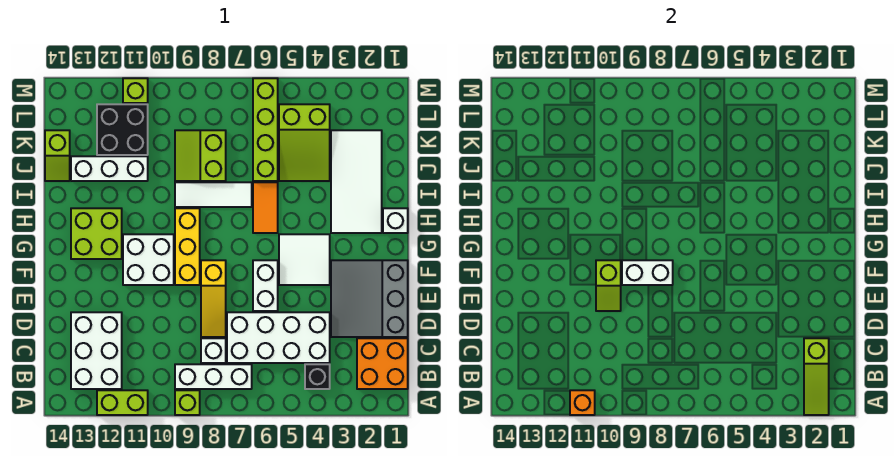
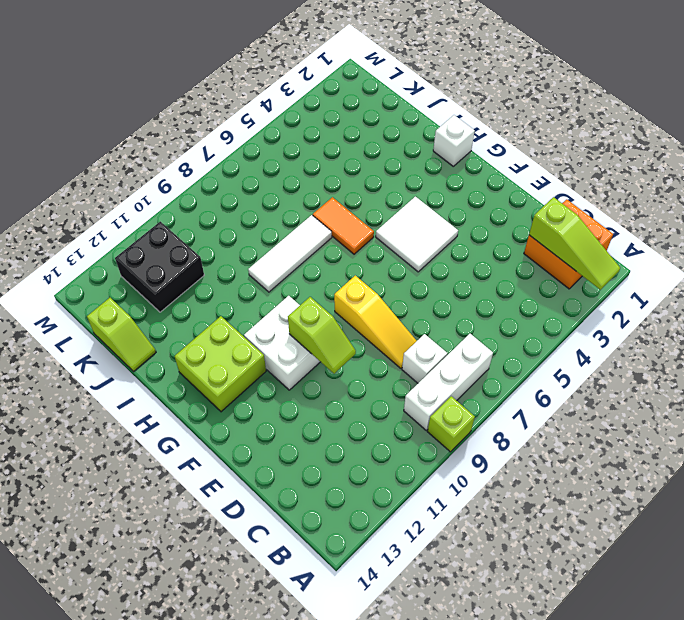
none -> lime brick A11:A12 level 1
none -> black brick B4 level 1
none -> white brick B12:D13 level 1
none -> white brick C4:D7 level 1

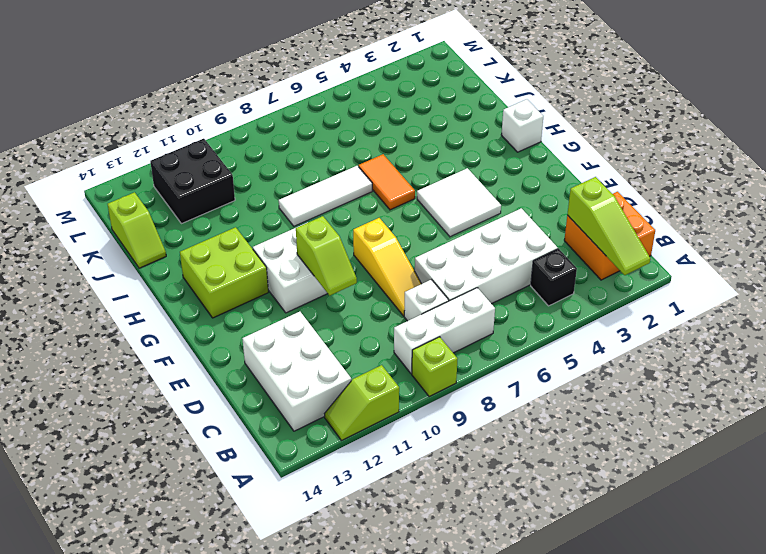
lime slope A11:A12 level 1 top 11 -> lime brick A11:A12 level 1
none -> grey slope D1:F3 level 1 top 1
none -> white brick E6:F6 level 1
none -> yellow brick F9:H9 level 1
none -> white tile H2:K3 level 1

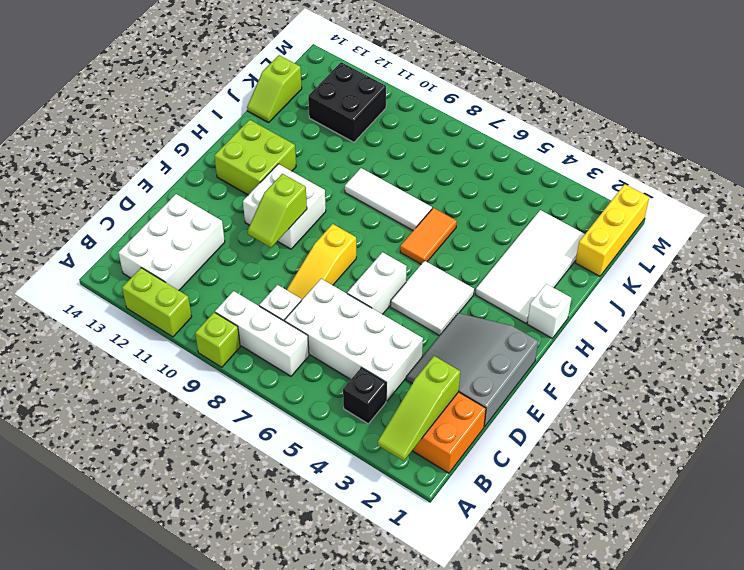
yellow brick K1:M1 level 1 -> yellow brick F9:H9 level 1
none -> lime slope J4:L5 level 1 top L
none -> lime brick J6:M6 level 1
none -> lime slope J8:K9 level 1 top 8
none -> white brick J11:J13 level 1

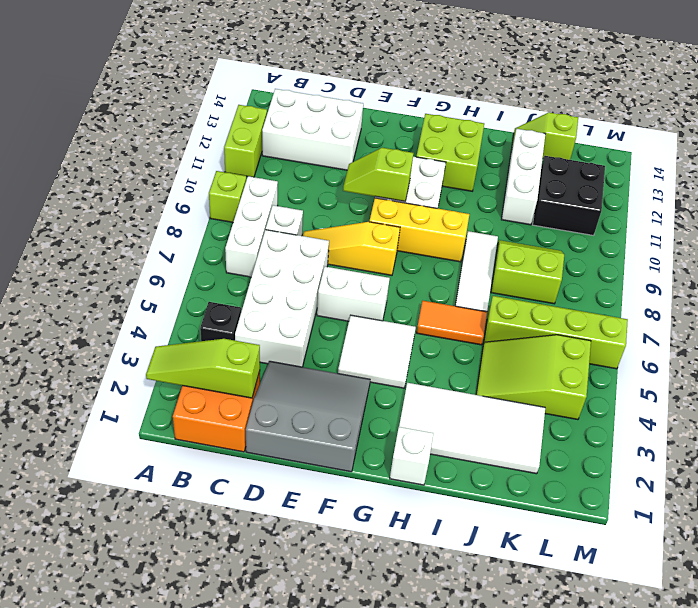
none -> lime brick M11 level 1
none -> orange brick A11 level 2
none -> white brick F8:F9 level 2

